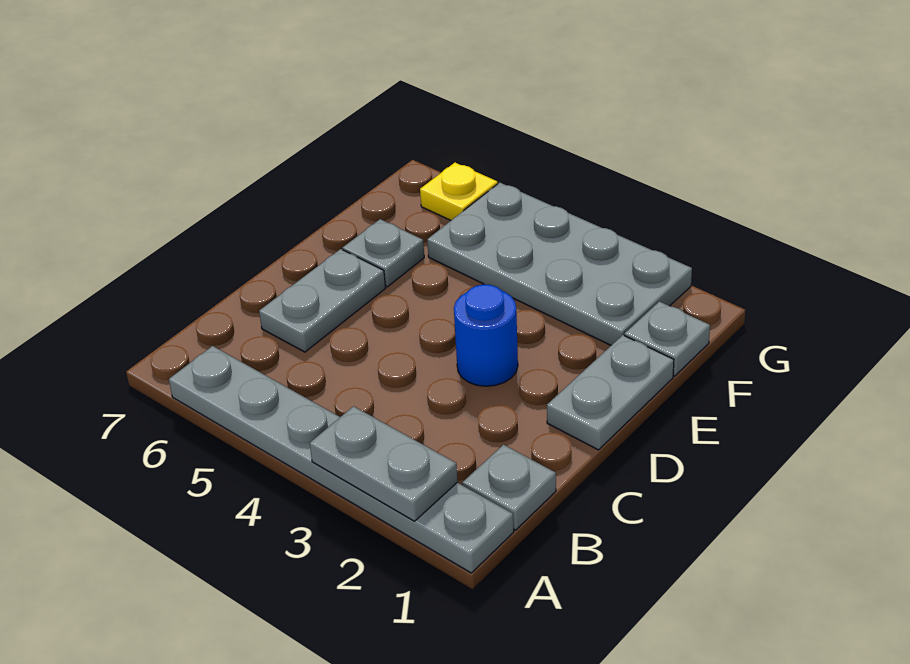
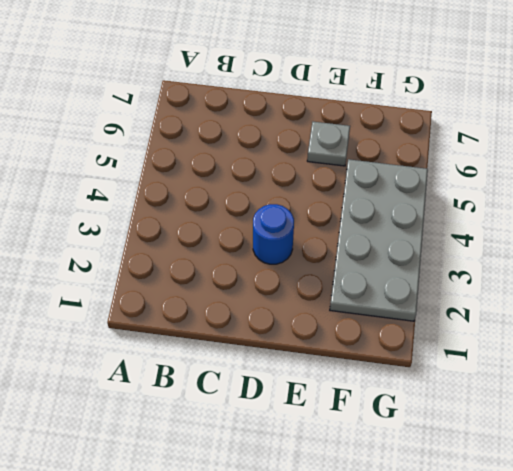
none -> grey plate A1:A6 level 1
none -> grey plate B1 level 1

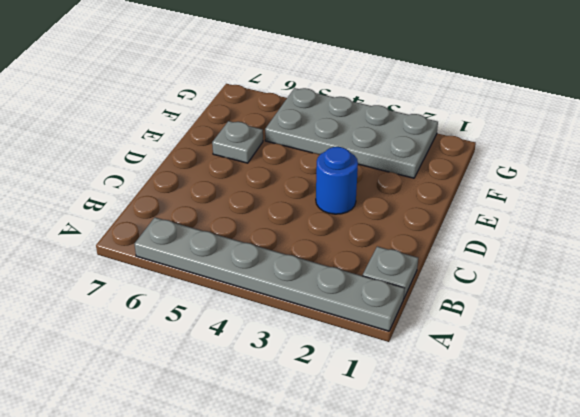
none -> grey plate C6:D6 level 1
none -> grey plate D1:E1 level 1

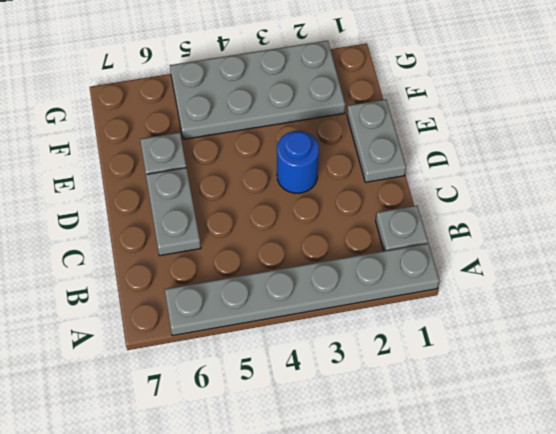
none -> grey plate F1 level 1
none -> yellow plate G6 level 1

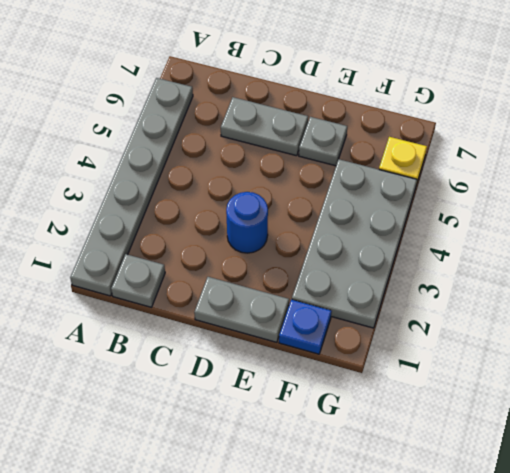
blue plate F1 level 1 -> grey plate F1 level 1
none -> grey plate A2:A3 level 2

